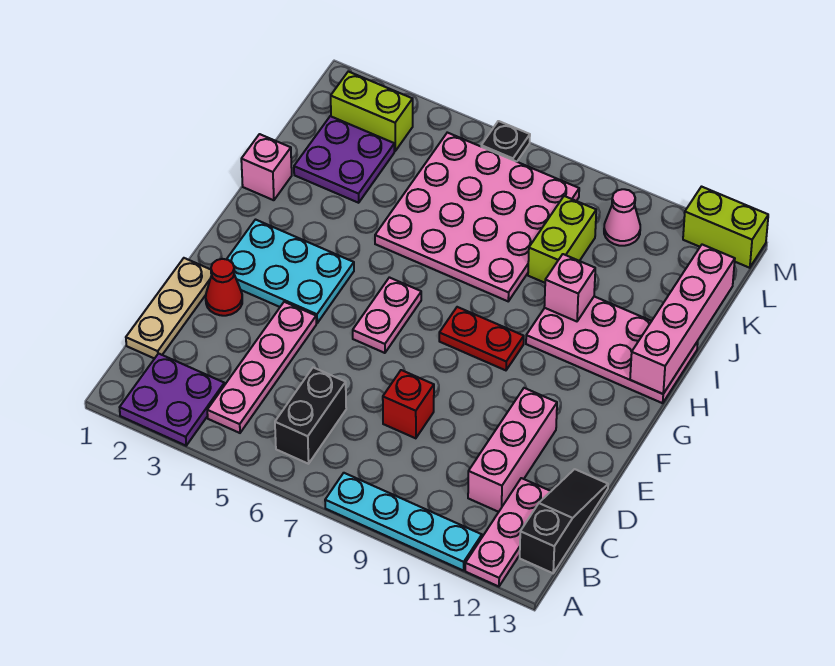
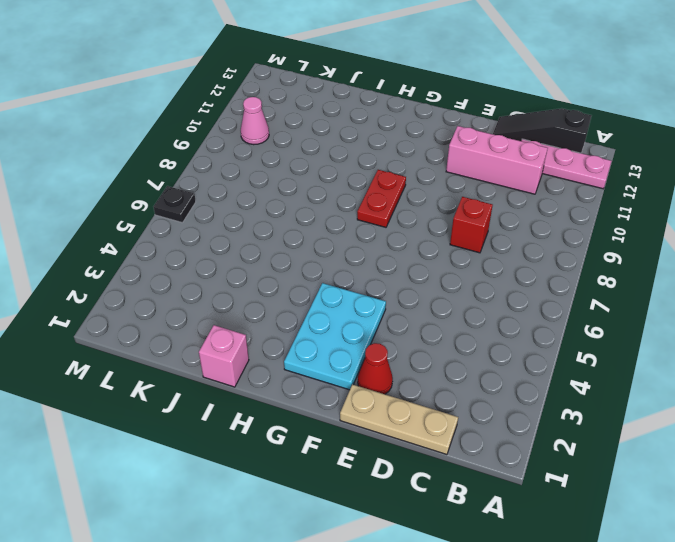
none -> purple plate A2:B3 level 1
none -> cyan plate A8:A11 level 1
none -> pink plate B4:E4 level 1

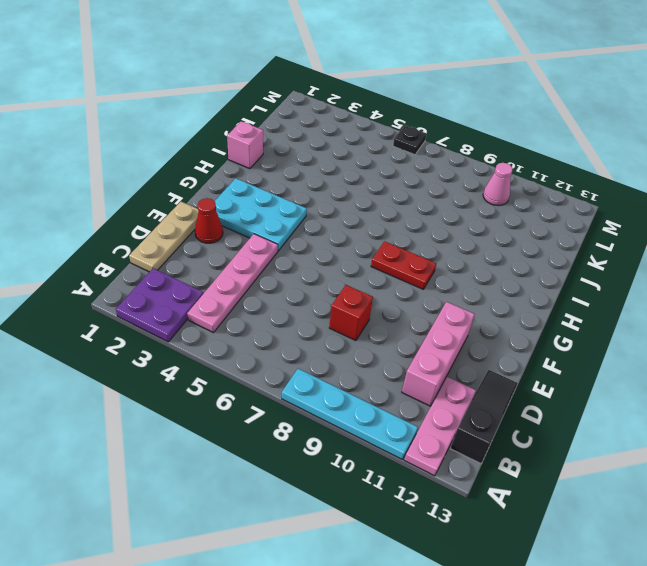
none -> black brick B6:C6 level 1
none -> pink plate F6:G6 level 1
none -> pink plate H10:I13 level 1

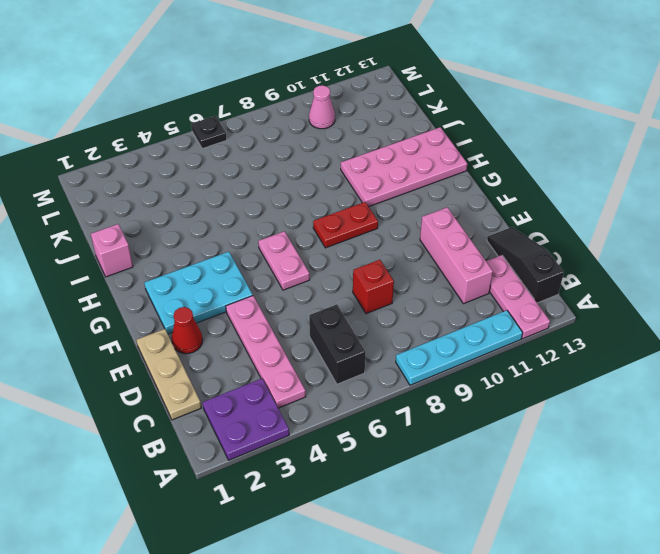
none -> pink plate I5:L8 level 1
none -> purple plate J2:K3 level 1
none -> lime brick J9:K9 level 1

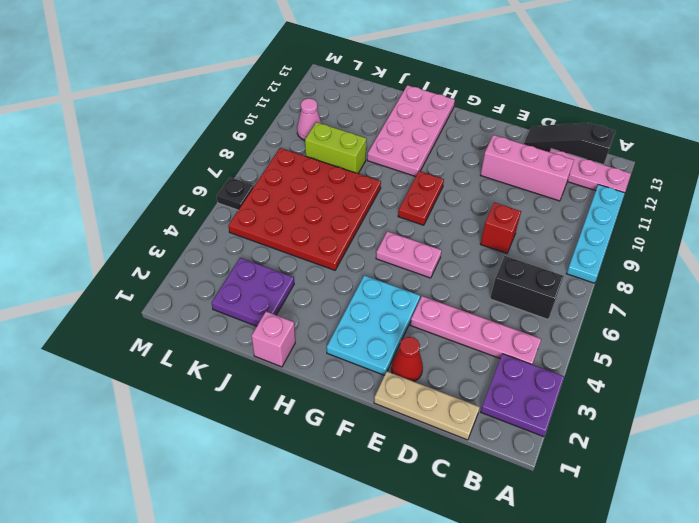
red plate I5:L8 level 1 -> pink plate I5:L8 level 1
none -> lime brick L2:L3 level 1
none -> lime brick M12:M13 level 1
none -> pink brick H13:K13 level 2

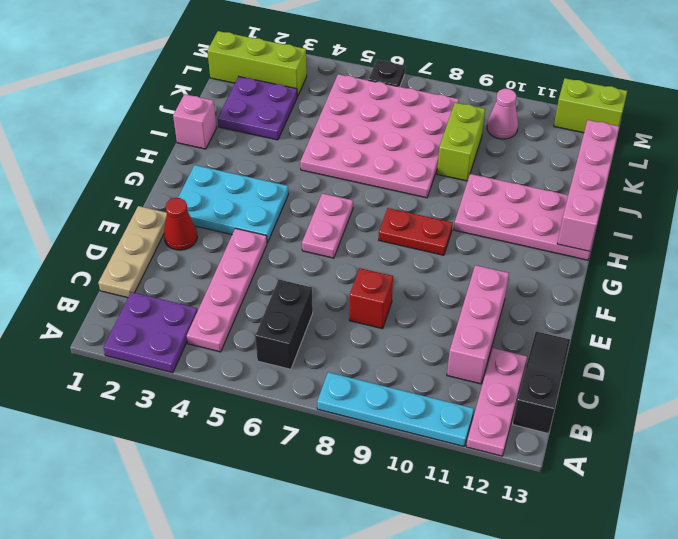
lime brick L1:L3 level 1 -> lime brick L2:L3 level 1
none -> pink brick I10 level 2

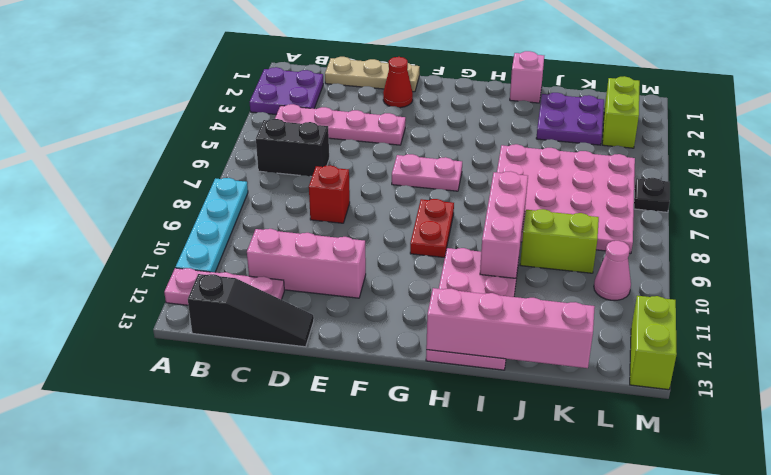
pink brick I8:I10 level 2 -> pink brick I10 level 2
none -> cyan plate F2:G4 level 1

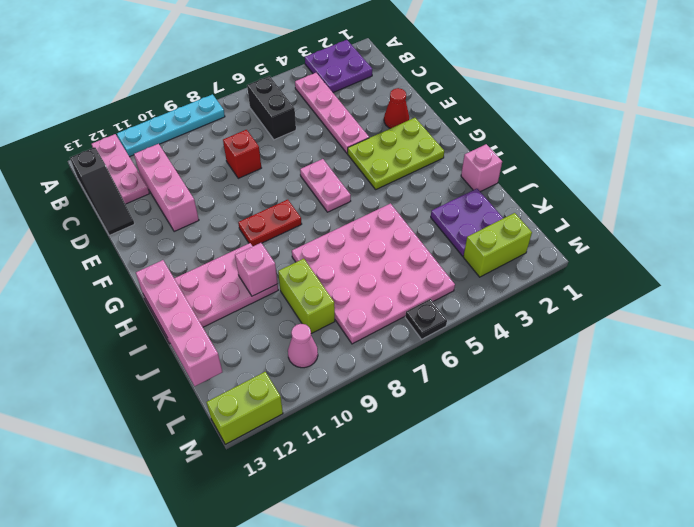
lime plate F2:G4 level 1 -> cyan plate F2:G4 level 1
none -> tan plate C1:E1 level 1

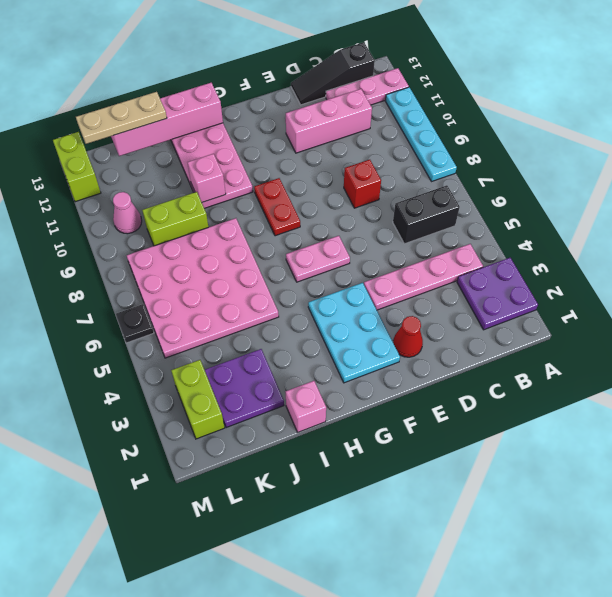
tan plate J13:L13 level 3 -> tan plate C1:E1 level 1

